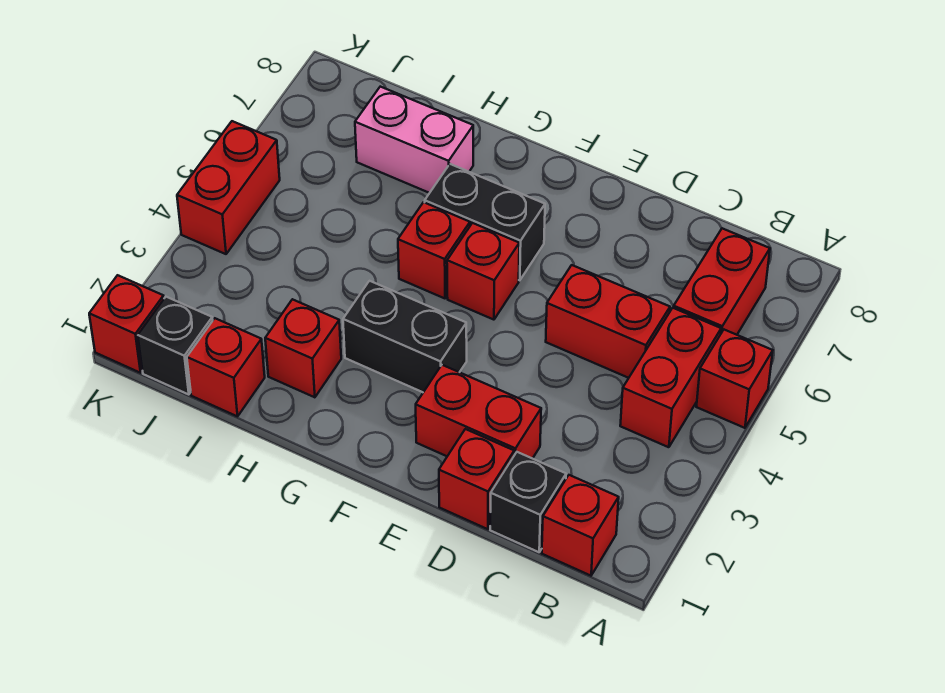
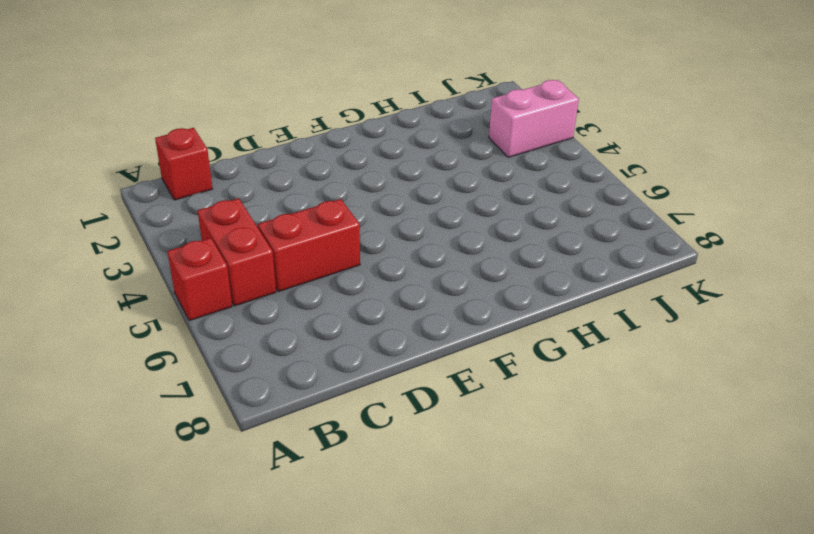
pink brick J3:K3 level 1 -> pink brick H7:I7 level 1
none -> red brick B6:B7 level 1
none -> black brick C1 level 1
none -> red brick D1 level 1

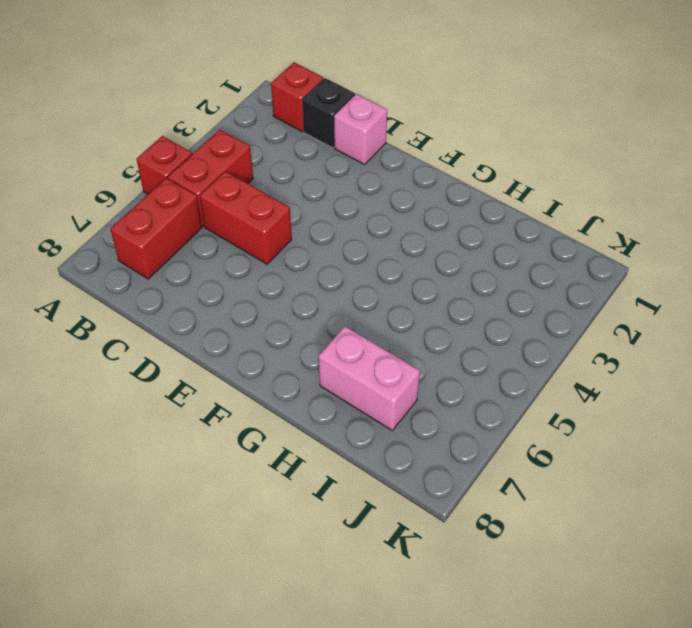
pink brick D1 level 1 -> red brick D1 level 1
none -> red brick D2:E2 level 1
none -> black brick F3:G3 level 1
none -> red brick F5 level 1

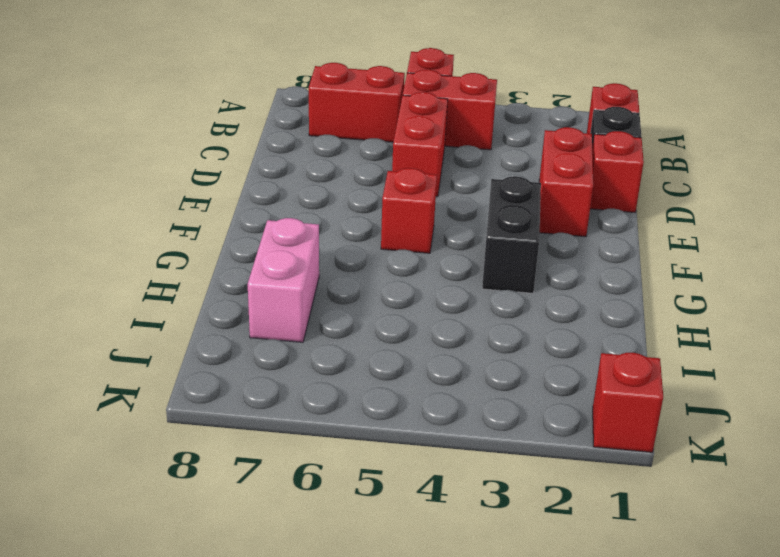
none -> black brick F6:G6 level 1
none -> red brick G5 level 1
none -> red brick H2 level 1

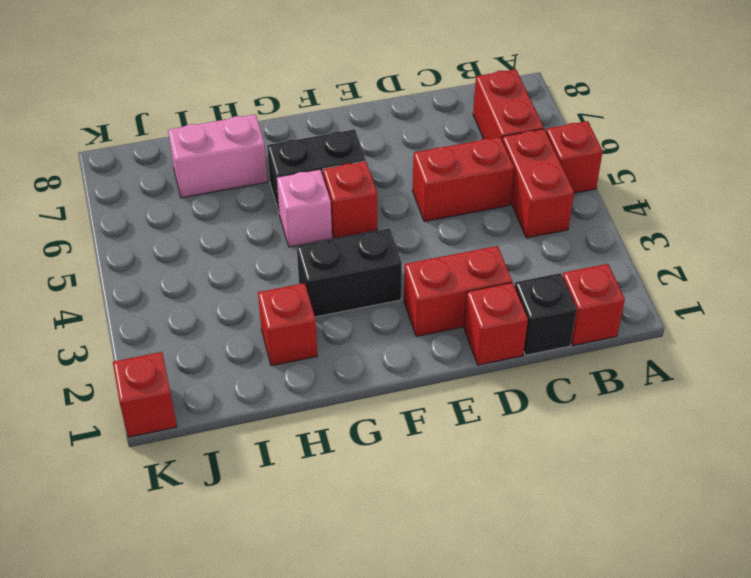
pink brick G5 level 1 -> red brick G5 level 1
none -> red brick I1 level 1
none -> black brick J1 level 1
none -> red brick K4:K5 level 1

